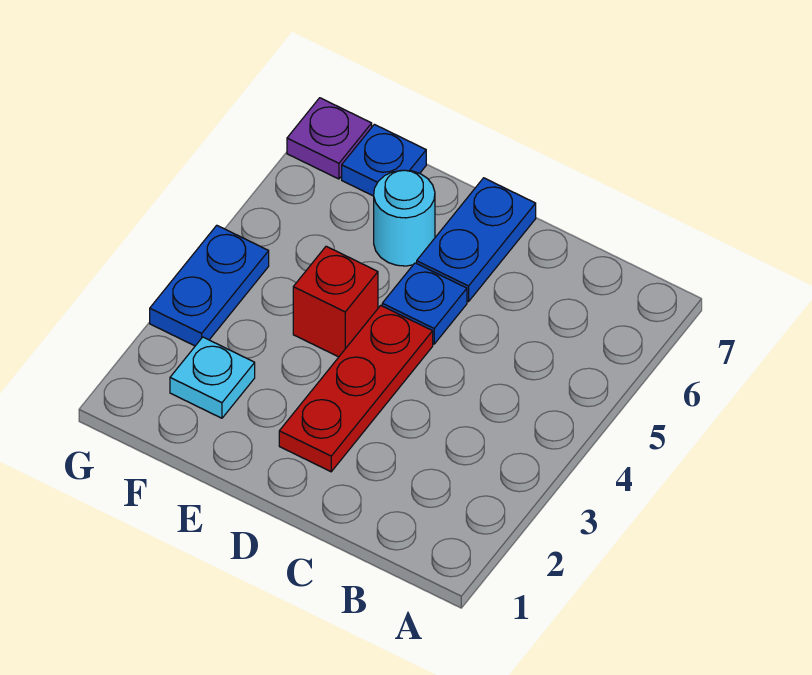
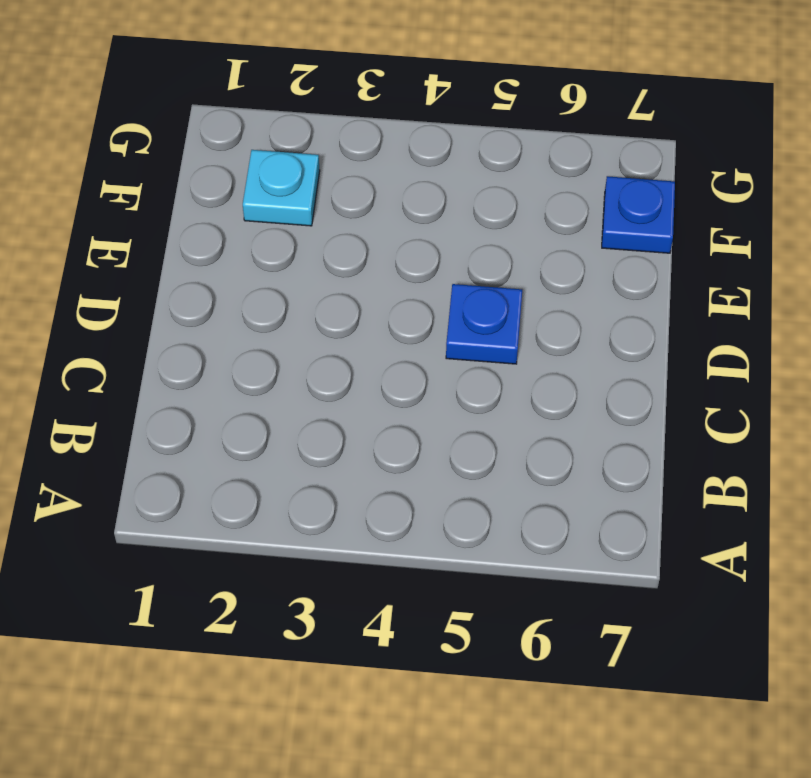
none -> red plate D2:D4 level 1
none -> blue plate D6:D7 level 1

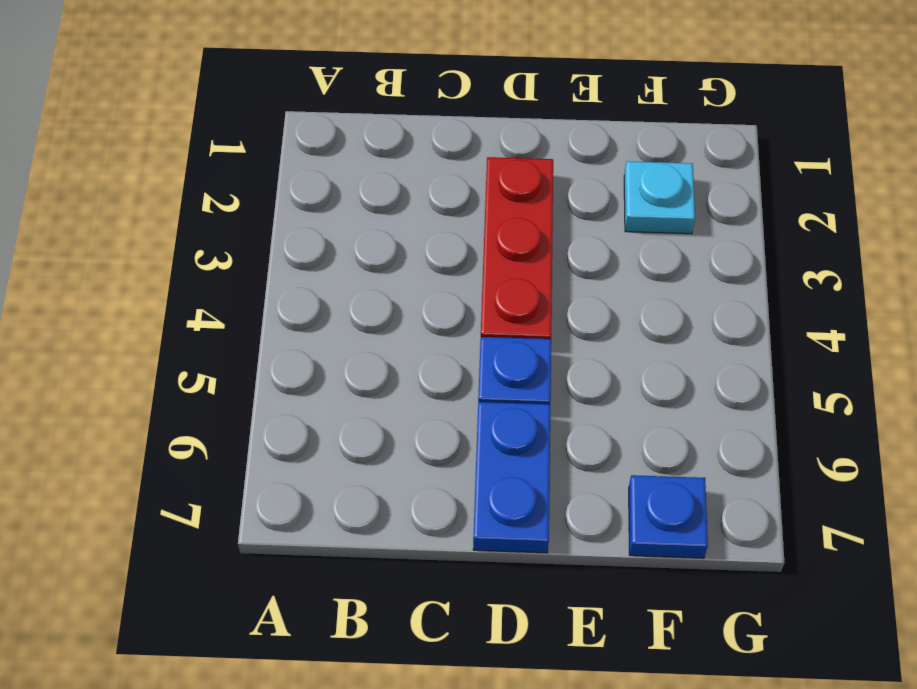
none -> red brick E4 level 1
none -> cyan round brick E6 level 1

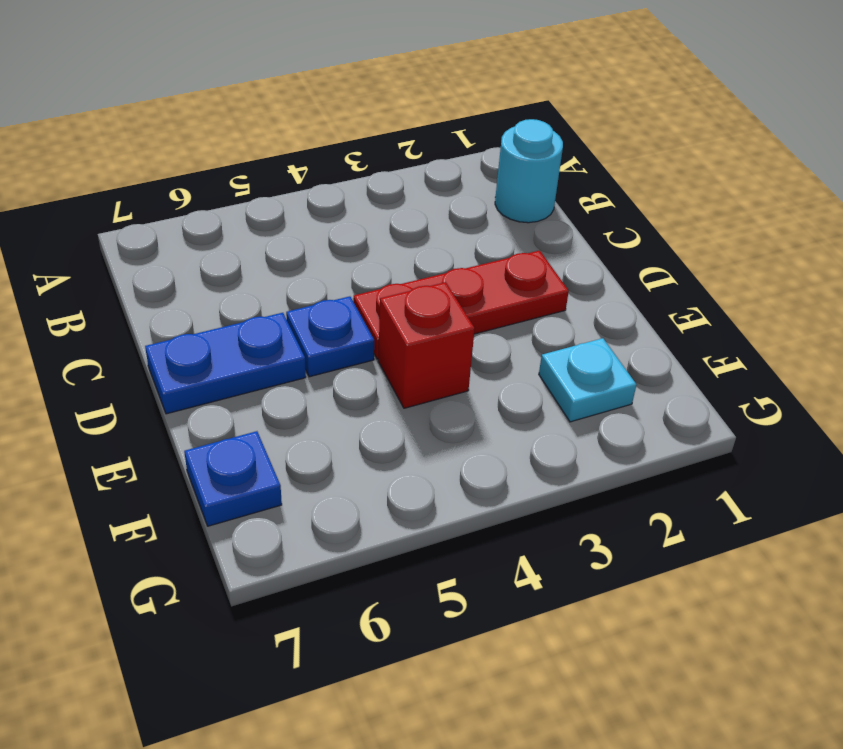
cyan round brick B1 level 1 -> cyan round brick E6 level 1
none -> blue plate G3:G4 level 1
none -> purple plate G7 level 1

